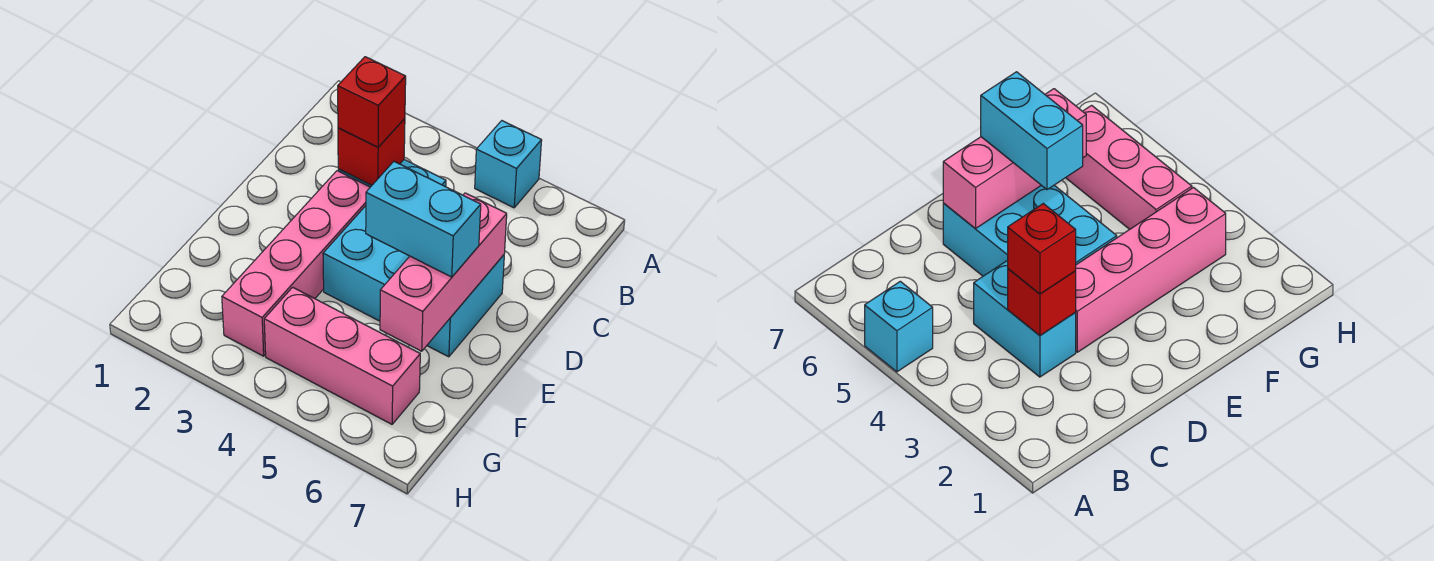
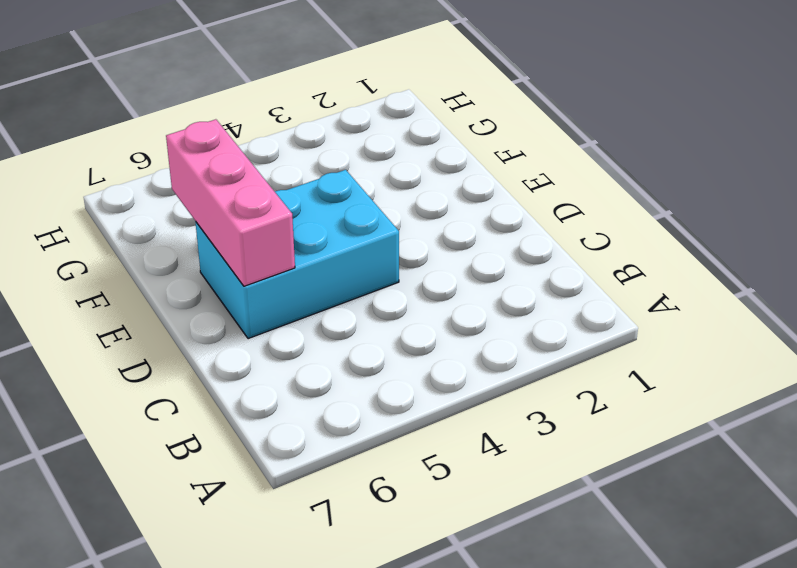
none -> cyan brick A5 level 1
none -> cyan brick C3:C4 level 1

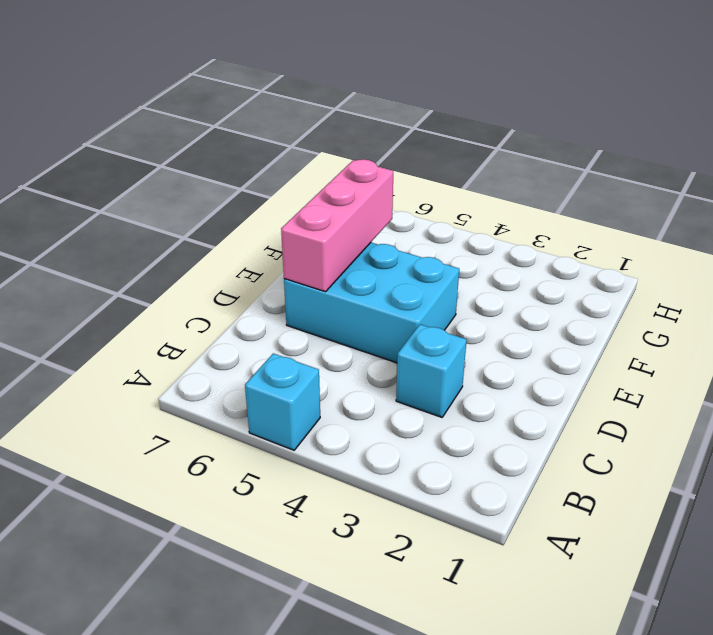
cyan brick C3 level 1 -> cyan brick C3:C4 level 1
none -> pink brick D3:G3 level 1
none -> pink brick G4:G6 level 1

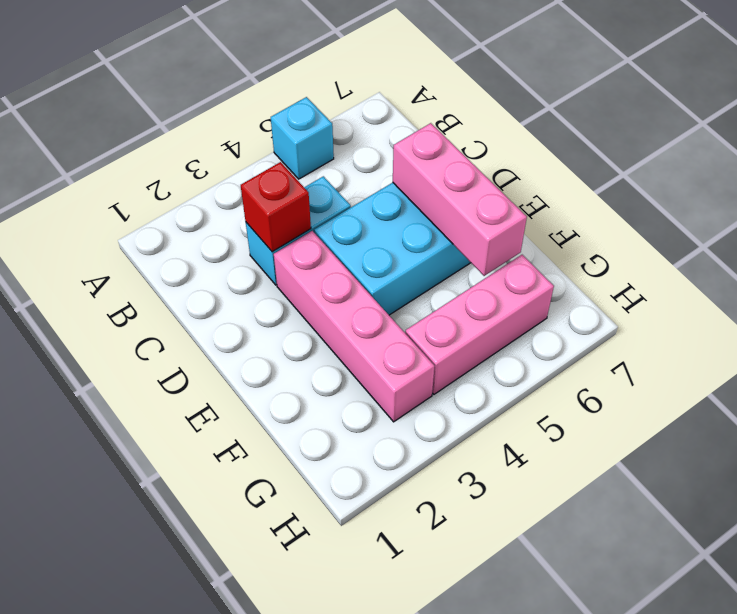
none -> red brick C3 level 3
none -> cyan brick E5:E6 level 3

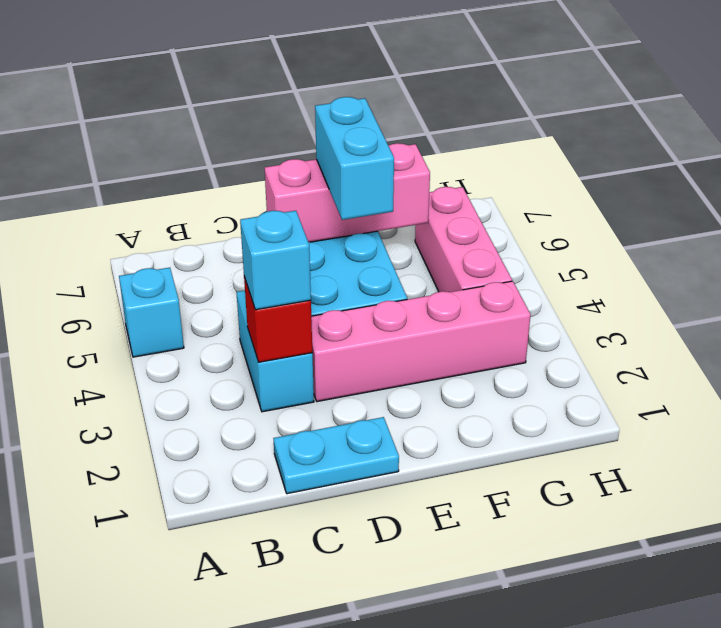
cyan plate C1:D1 level 1 -> none
cyan brick C3 level 3 -> red brick C3 level 3

